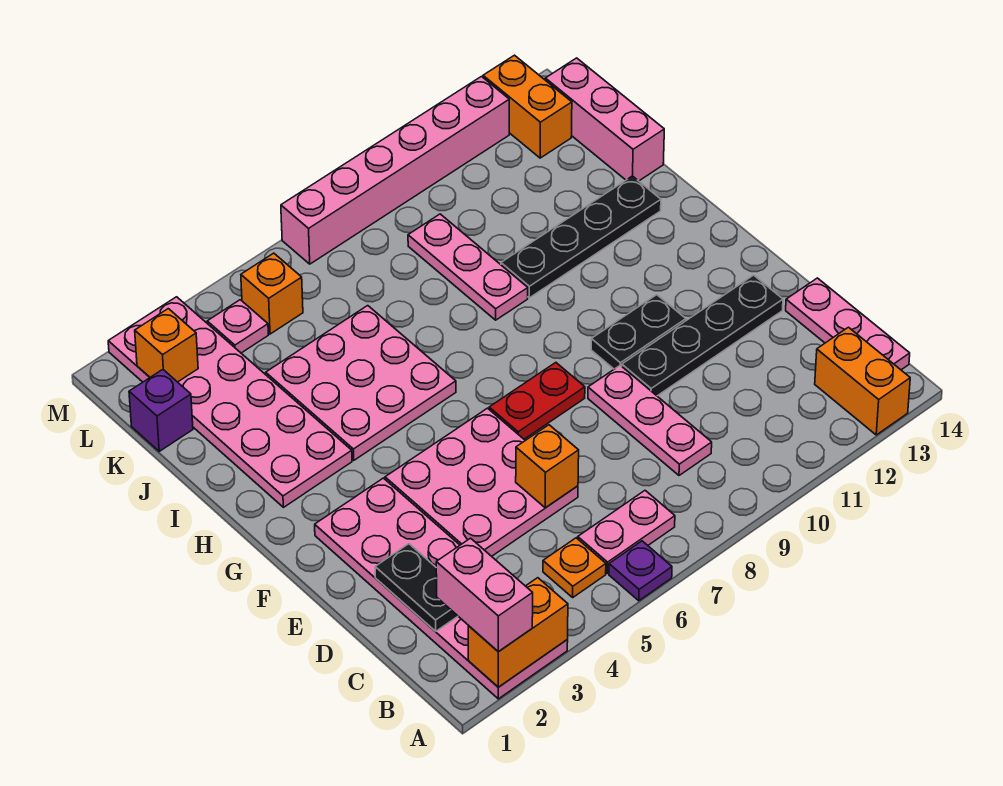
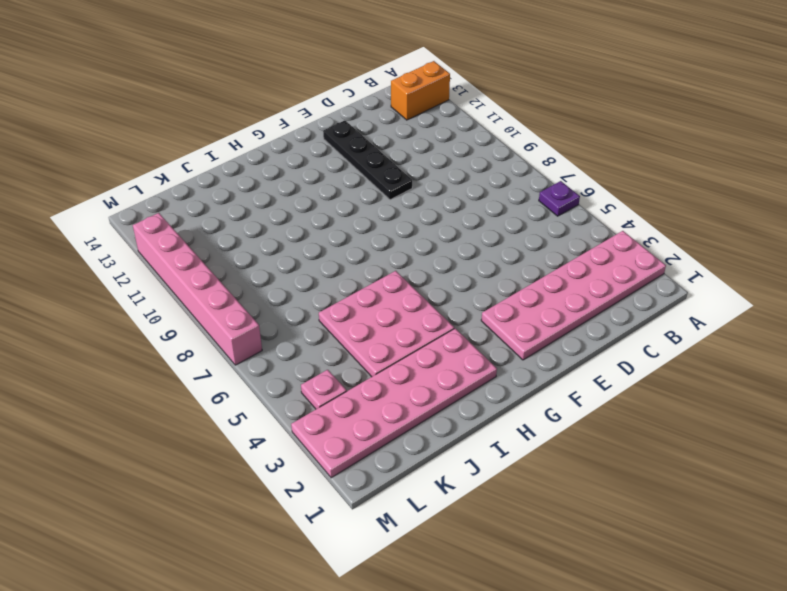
none -> orange plate B5 level 1
none -> pink plate B6:B7 level 1
none -> pink plate B14:D14 level 1

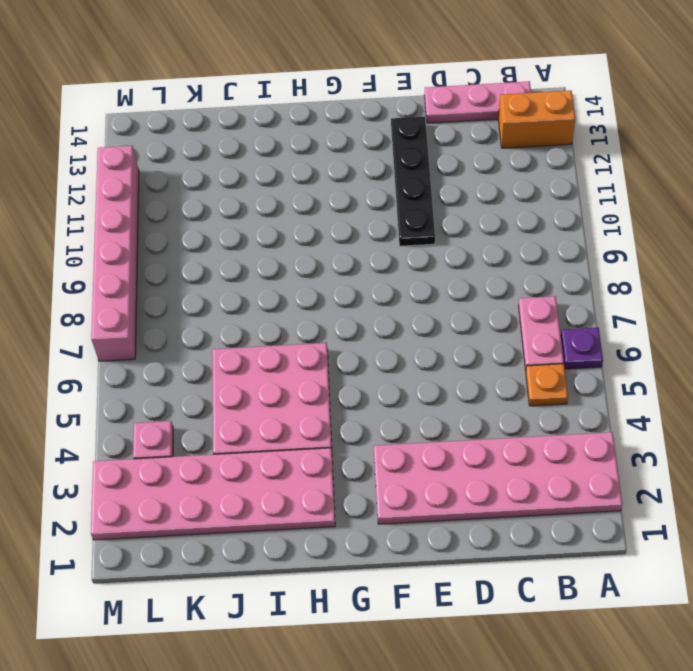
none -> pink plate C9:E9 level 1
none -> pink plate D4:F6 level 1
none -> red plate F7:F8 level 1

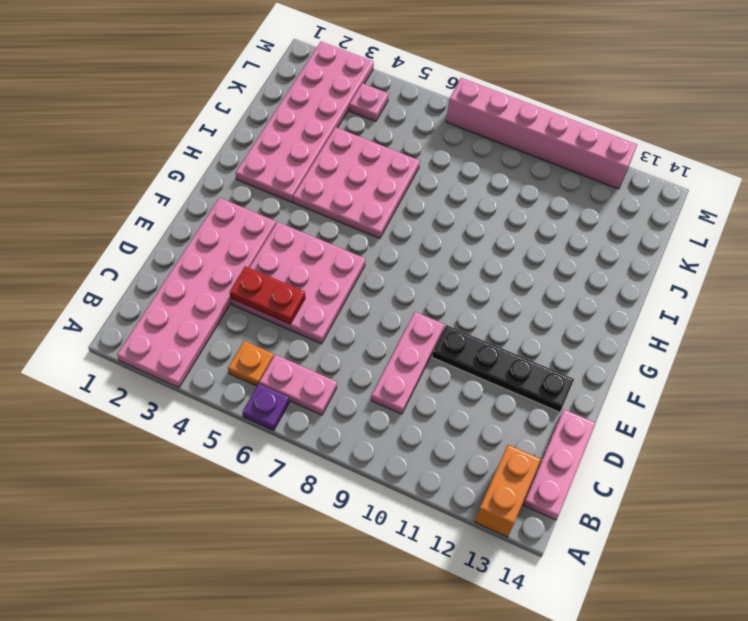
red plate D4:D5 level 2 -> red plate F7:F8 level 1
none -> black plate F10:F11 level 1
none -> pink plate I9:K9 level 1
none -> black plate I10:I13 level 1

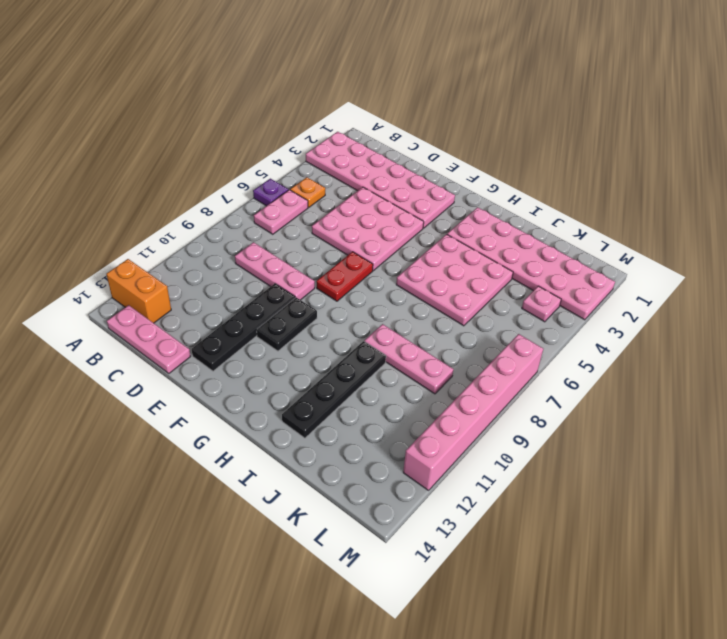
none -> pink brick J14:L14 level 1
none -> purple brick K1 level 1
none -> orange brick L5 level 1

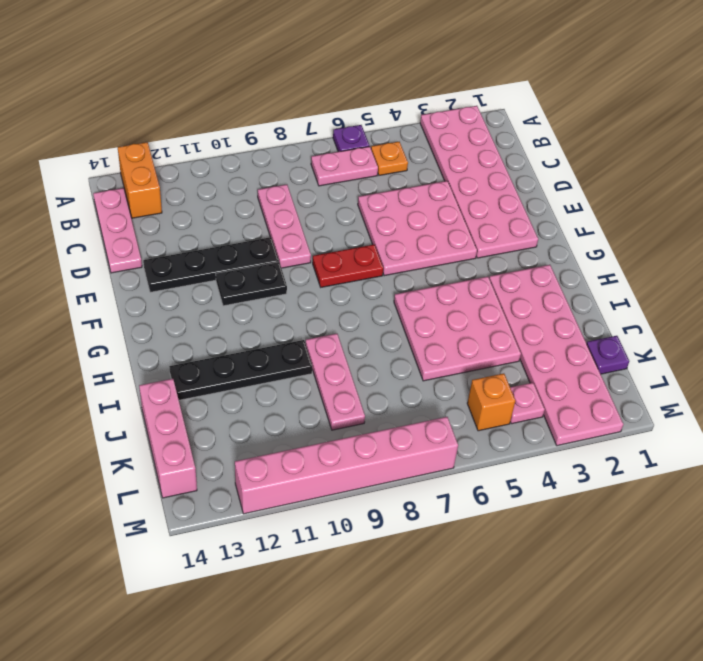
purple plate K1 level 1 -> purple brick K1 level 1
none -> orange brick L13:M13 level 1
none -> orange brick A2:A3 level 2
none -> black plate C2:D2 level 2

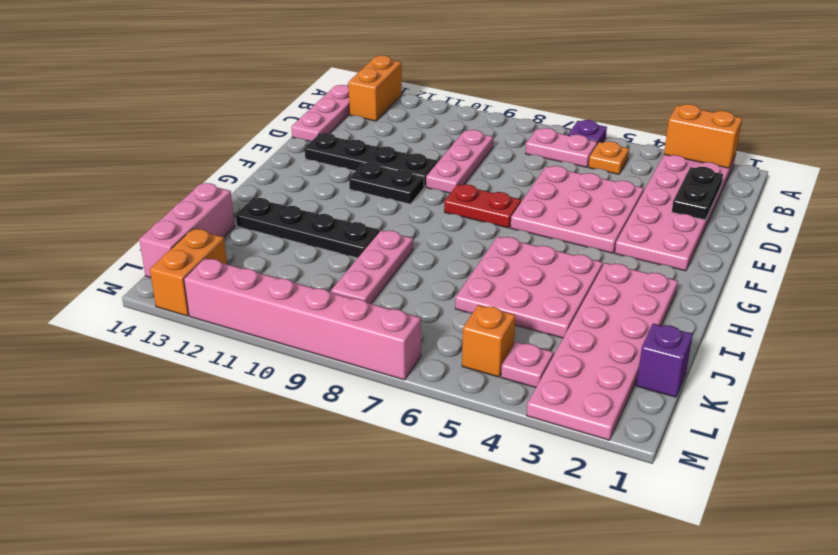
none -> orange brick D6 level 2
none -> orange brick L2 level 2
none -> pink brick A2:B2 level 3

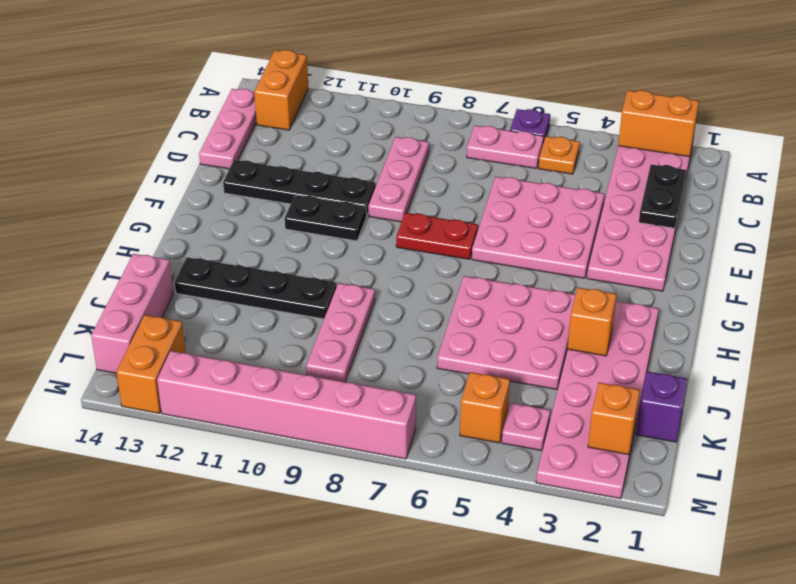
orange brick I3 level 2 -> orange brick D6 level 2
none -> pink brick A2:B2 level 3

